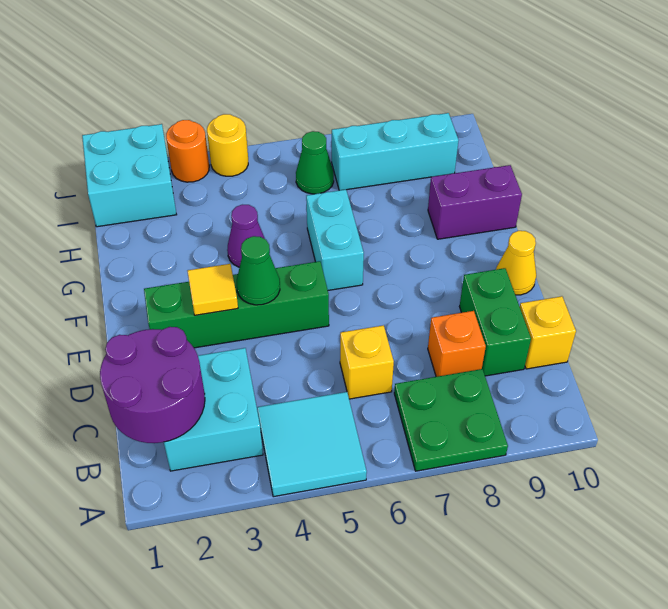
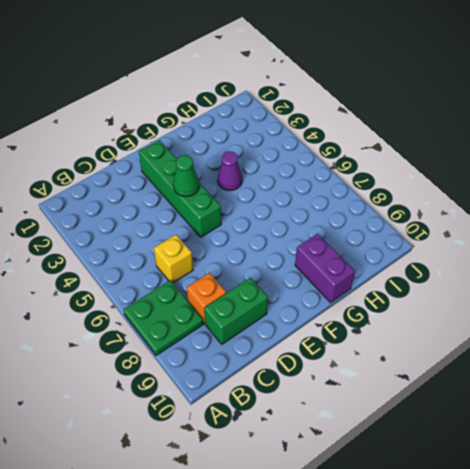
none -> cyan tile A4:B5 level 1
none -> cyan brick B2:C3 level 1
none -> yellow brick C10 level 1

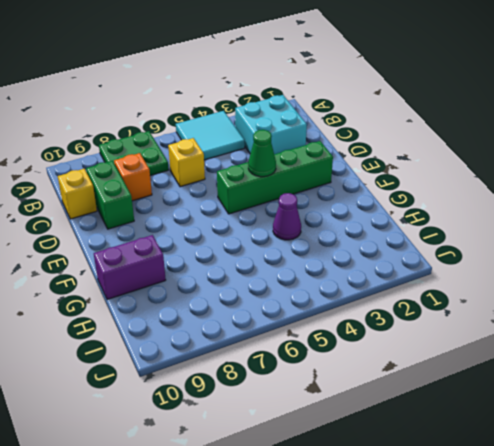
none -> yellow cone E10 level 1
none -> cyan brick F6:G6 level 1
none -> cyan brick I1:J2 level 1

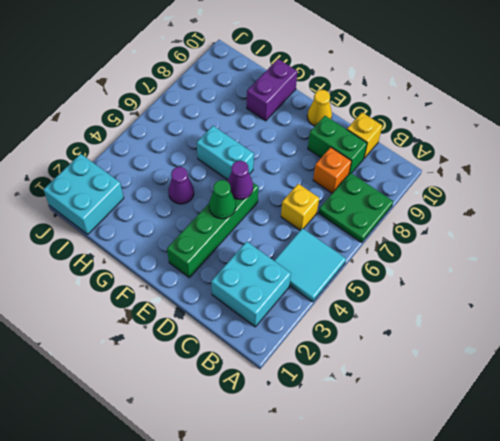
purple cone E5 level 2 -> none
none -> green cone I6 level 1
none -> cyan brick I7:I9 level 1
none -> orange round brick J3 level 1

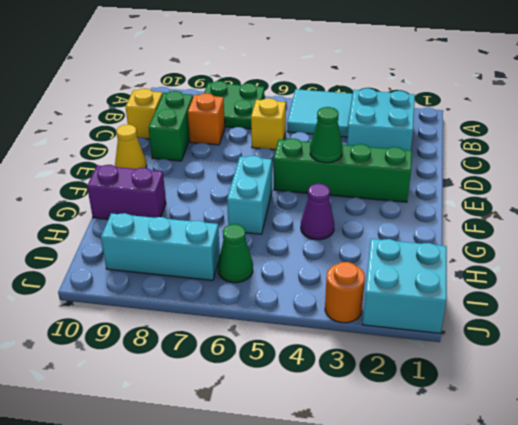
none -> yellow round brick J4 level 1
none -> purple round brick B1:C2 level 2
none -> yellow tile E3 level 2

